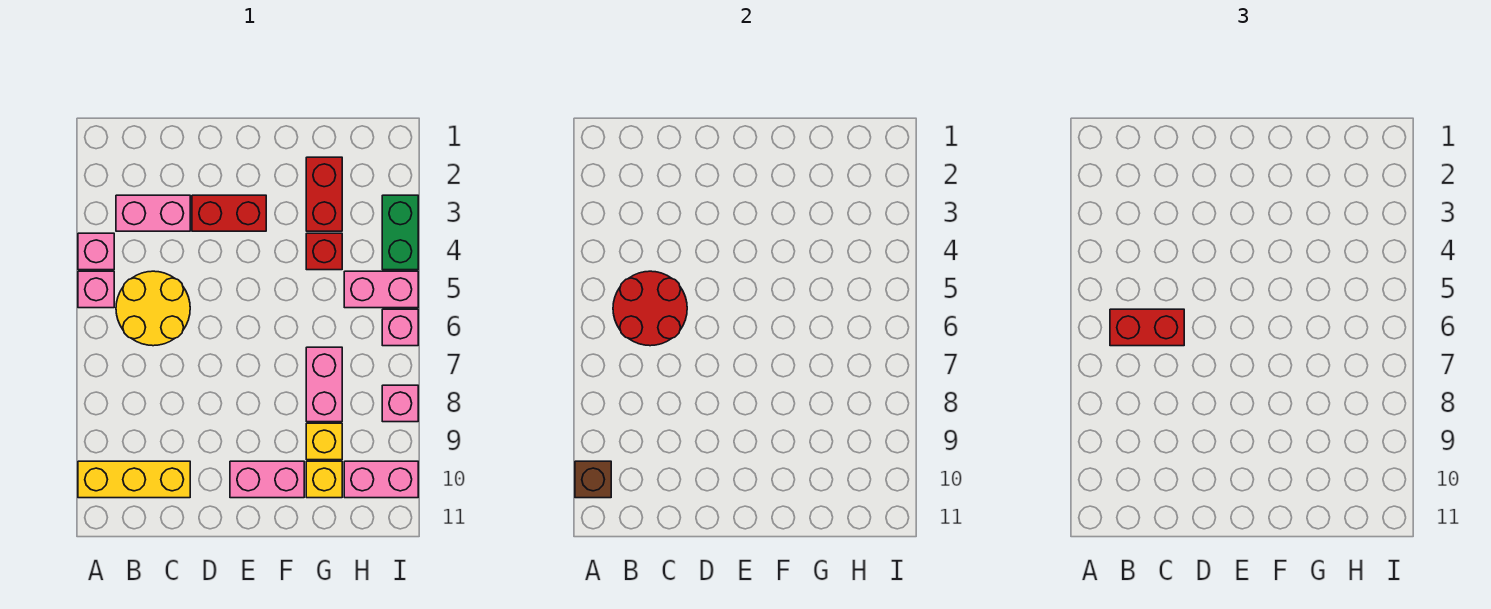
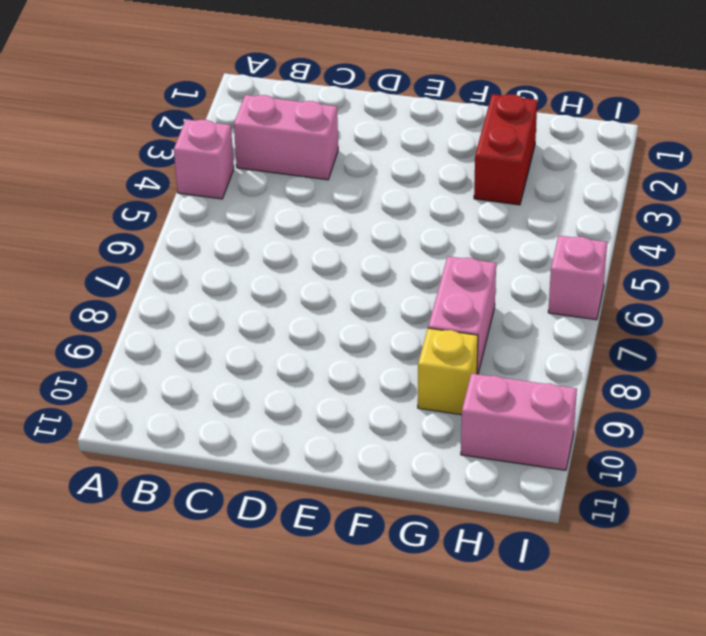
none -> pink brick A5 level 1
none -> yellow brick A10:C10 level 1
none -> yellow round brick B5:C6 level 1

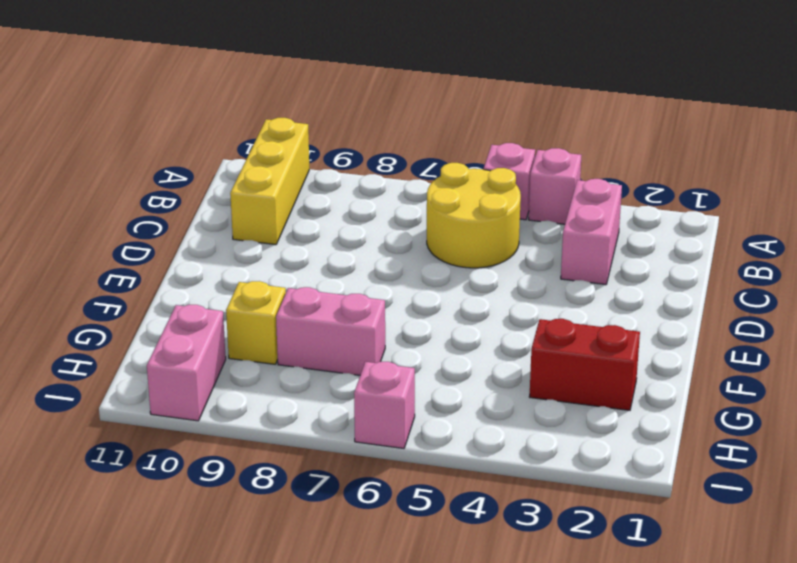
none -> red brick D3:E3 level 1
none -> pink brick E10:F10 level 1
none -> red brick G4 level 1

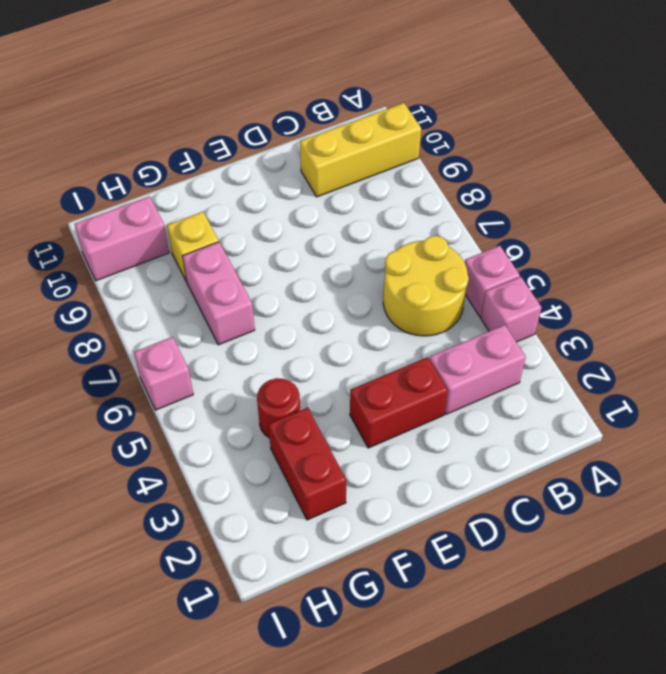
red round brick G4 level 1 -> red brick G4 level 1
none -> pink brick E10:F10 level 1
none -> yellow brick G10 level 1
none -> pink brick H5:I5 level 1

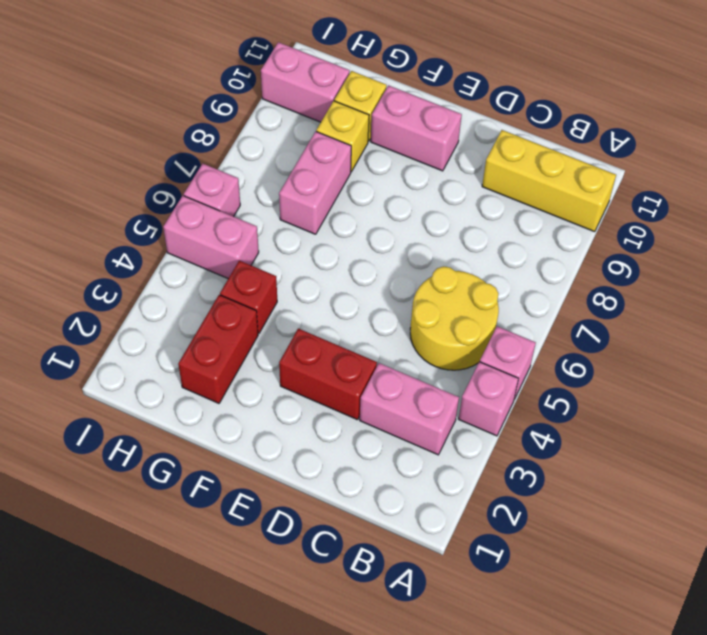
none -> green brick I3:I4 level 1
none -> pink brick I8 level 1
none -> brown brick A10 level 2

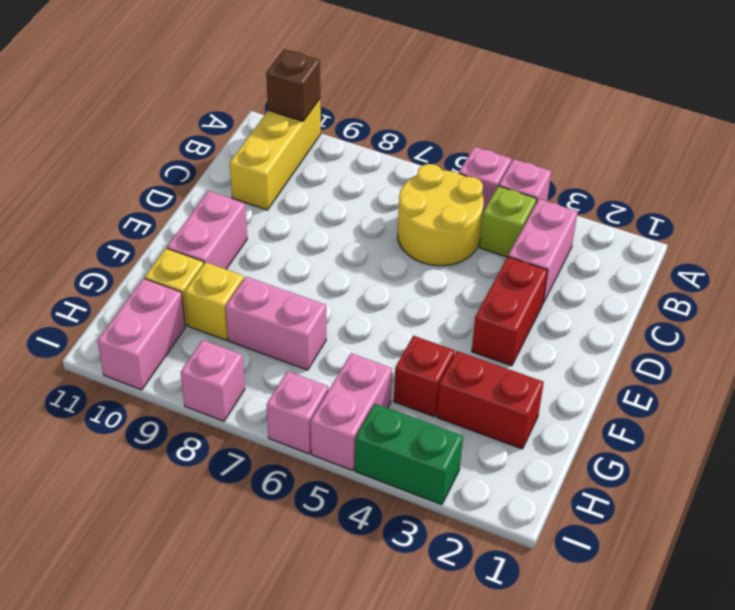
lime brick B4 level 1 -> none
none -> red round brick B5:C6 level 2
none -> red brick B6:C6 level 3

